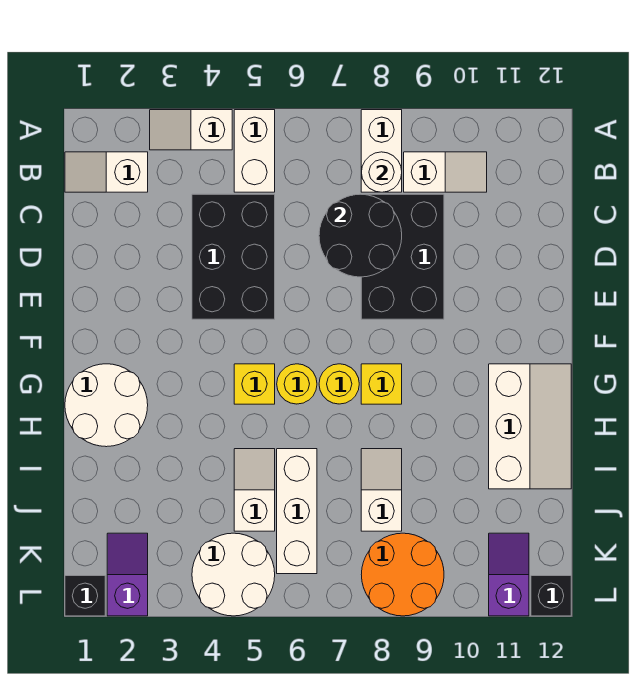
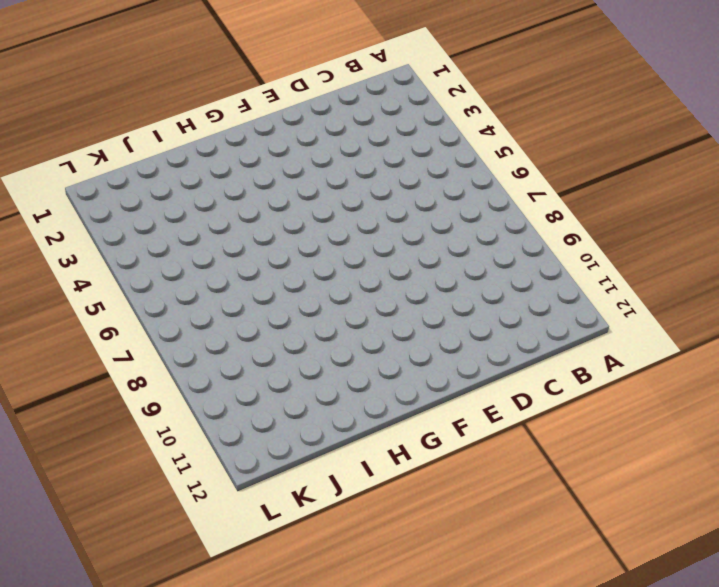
none -> white slope A3:A4 level 1 top 4
none -> white brick A5:B5 level 1
none -> white brick A8:B8 level 1

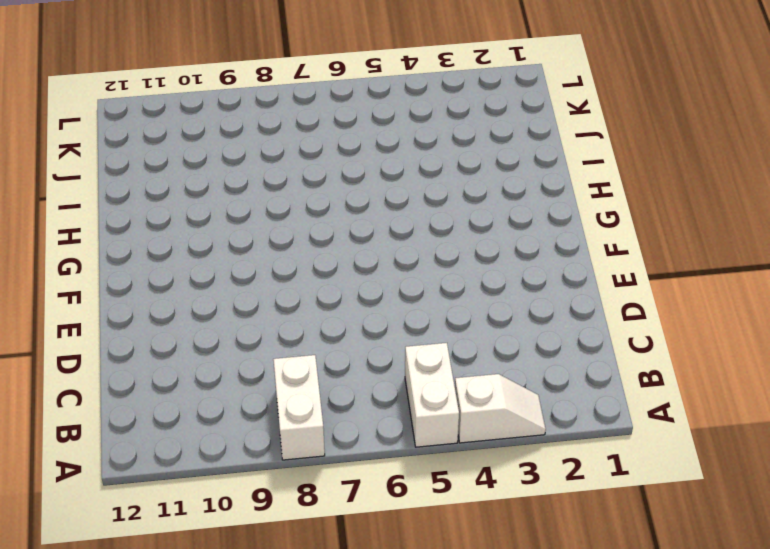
none -> white slope B1:B2 level 1 top 2
none -> white slope B9:B10 level 1 top 9
none -> black brick C4:E5 level 1

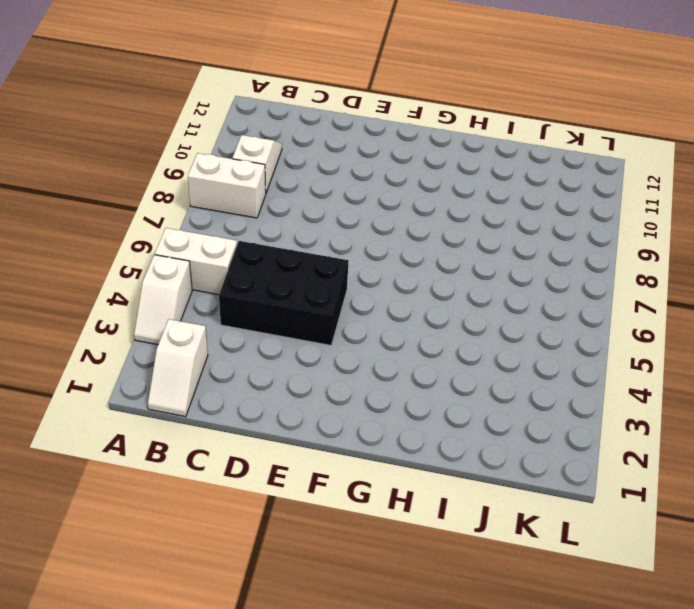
none -> black brick C8:E9 level 1
none -> white round brick G1:H2 level 1
none -> yellow brick G5 level 1

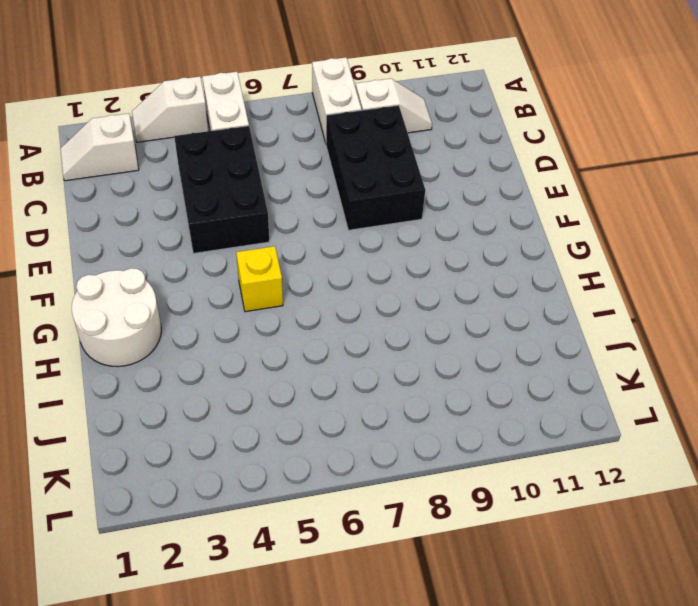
none -> yellow round brick G6 level 1
none -> yellow round brick G7 level 1
none -> yellow brick G8 level 1

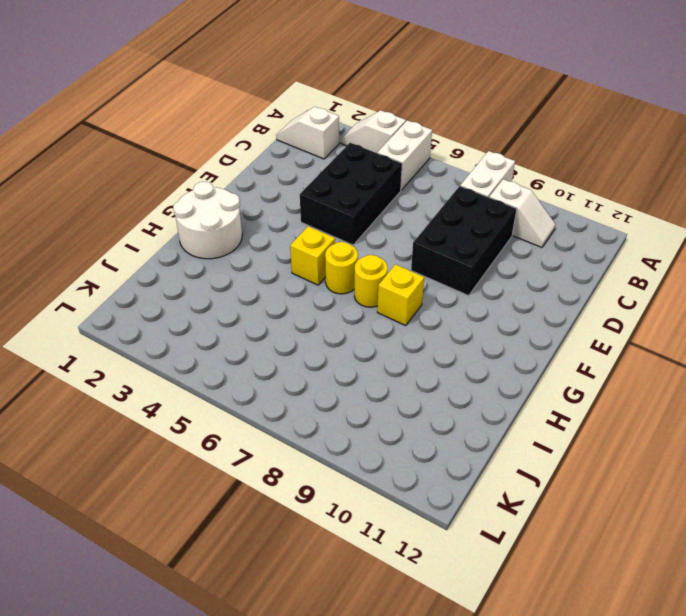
none -> white slope G11:I12 level 1 top 11
none -> white slope I5:J5 level 1 top J
none -> white brick I6:K6 level 1

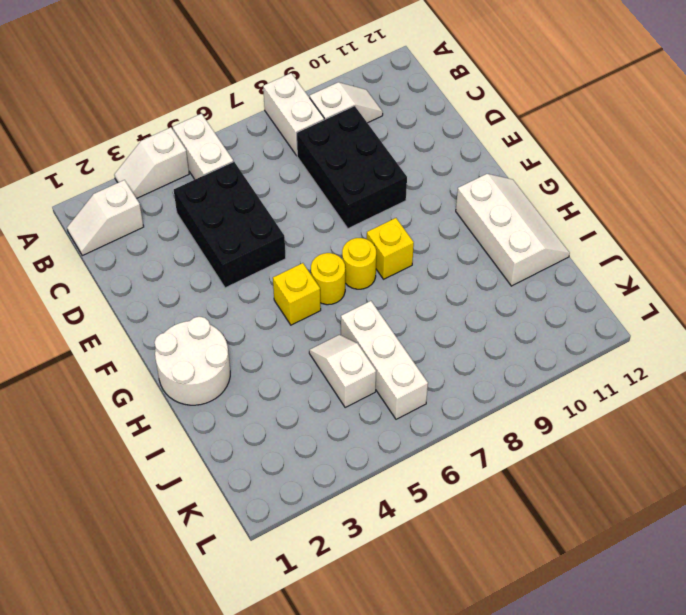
none -> white slope I8:J8 level 1 top J
none -> purple slope K2:L2 level 1 top L
none -> white round brick K4:L5 level 1

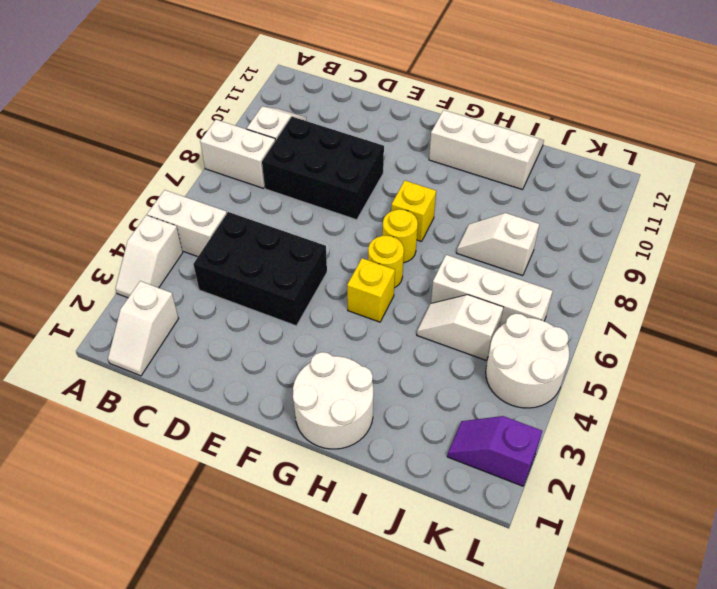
none -> orange round brick K8:L9 level 1
none -> purple slope K11:L11 level 1 top L
none -> black brick L1 level 1

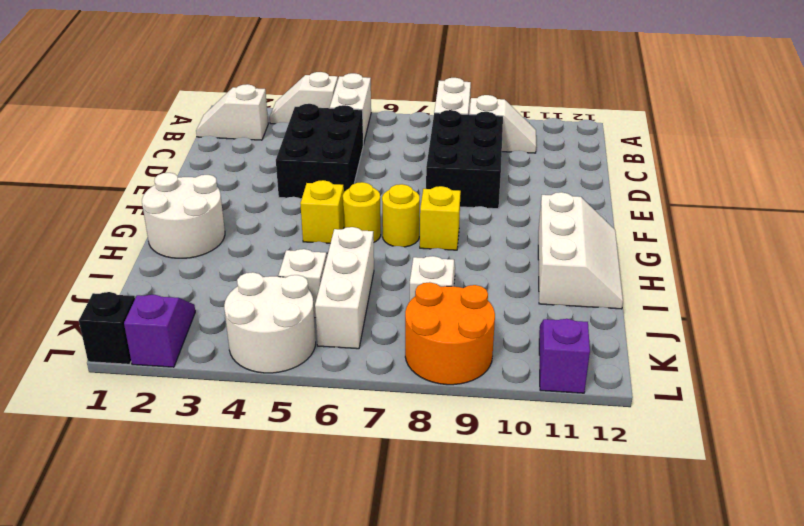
none -> black brick L12 level 1
none -> white round brick B8 level 2
none -> black round brick C7:D8 level 2

